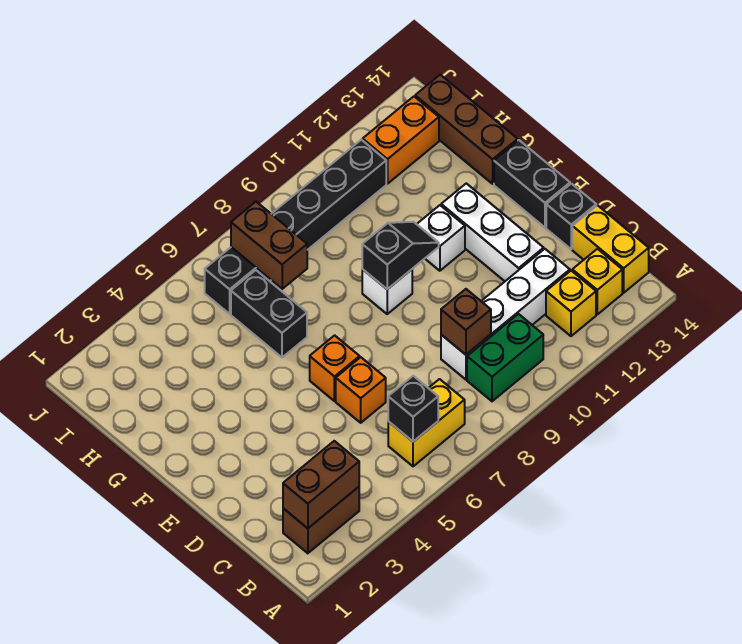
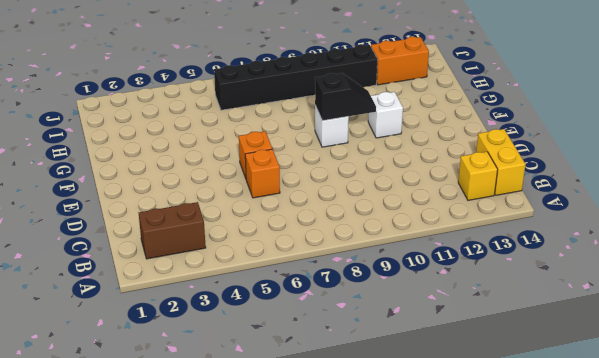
none -> yellow brick B6:B7 level 1
none -> green brick B9:B10 level 1
none -> yellow brick B12 level 1

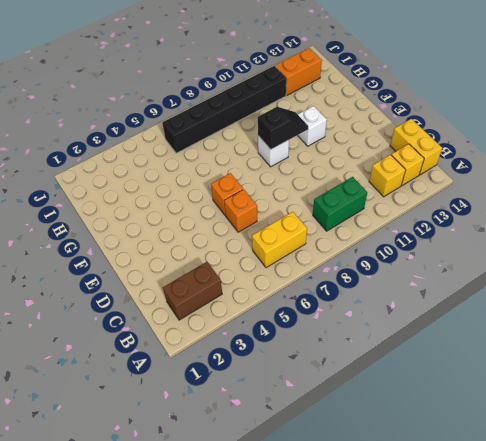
none -> white brick C9:C12 level 1
none -> white brick D12:F12 level 1
none -> black brick D14 level 1

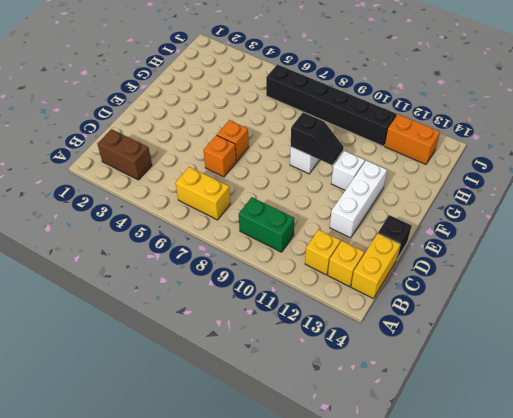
none -> white brick C9:C12 level 1
none -> black brick E14:F14 level 1
none -> black brick G6:H6 level 1

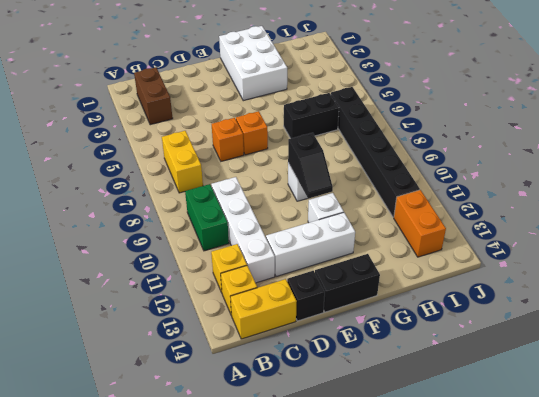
white brick F1:G3 level 1 -> none
none -> brown brick G14:I14 level 1
none -> brown brick B2:B3 level 2
none -> black brick B6 level 2

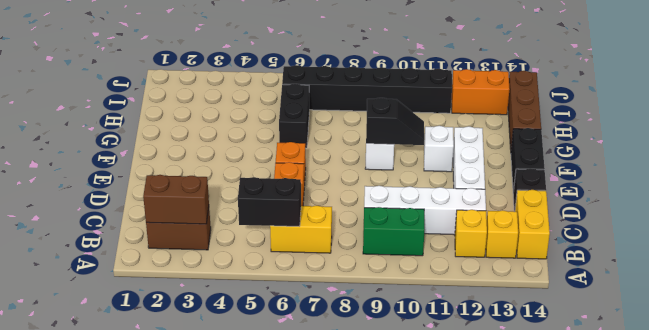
black brick B5:B6 level 2 -> black brick B6 level 2
none -> brown brick C9 level 2
none -> brown brick H7:I7 level 2

